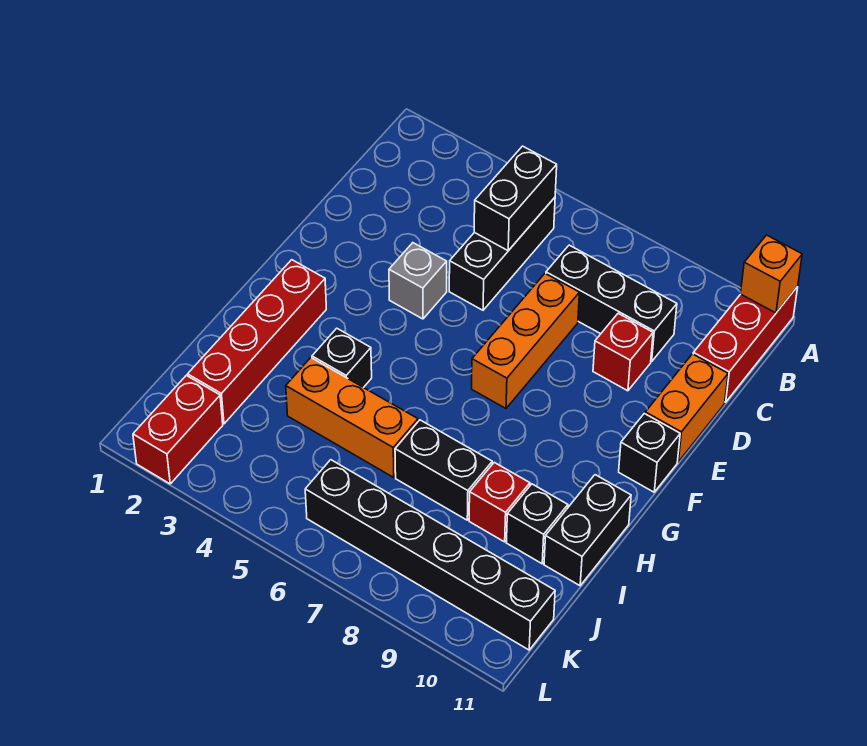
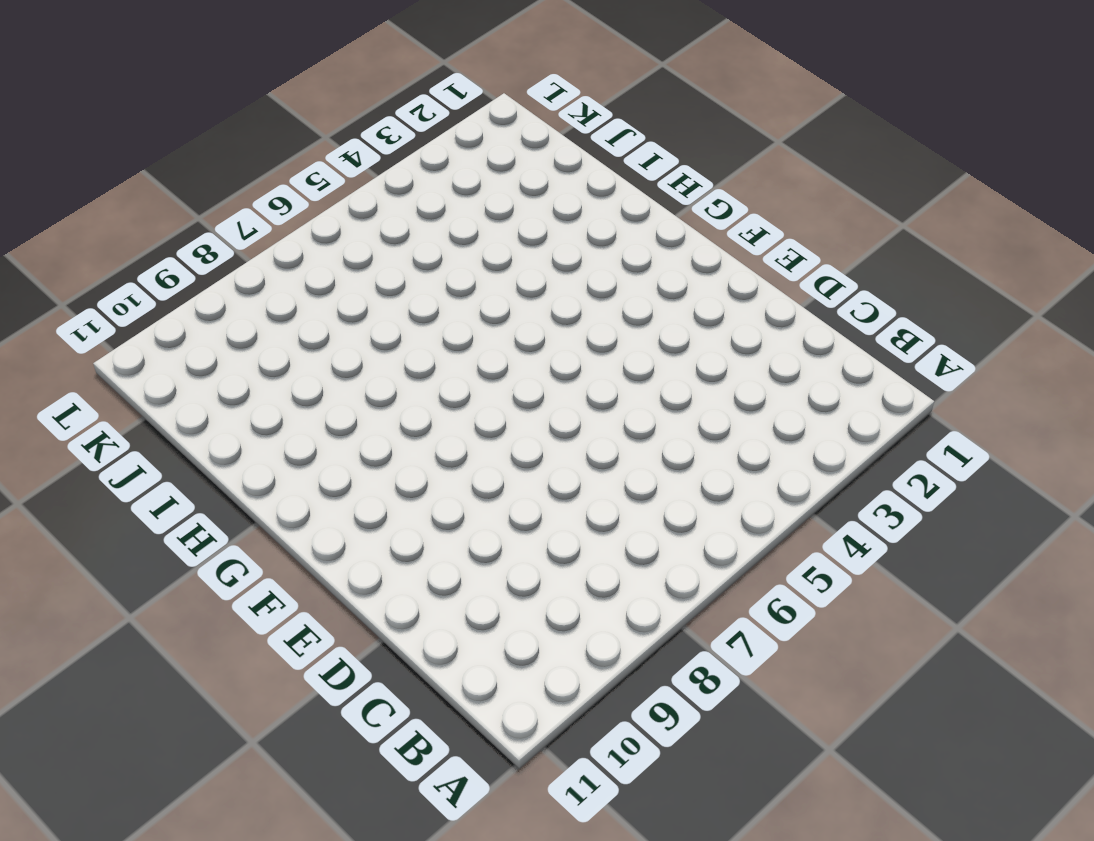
none -> red brick A11:C11 level 1
none -> black brick B5:D5 level 1
none -> black brick C7:C9 level 1

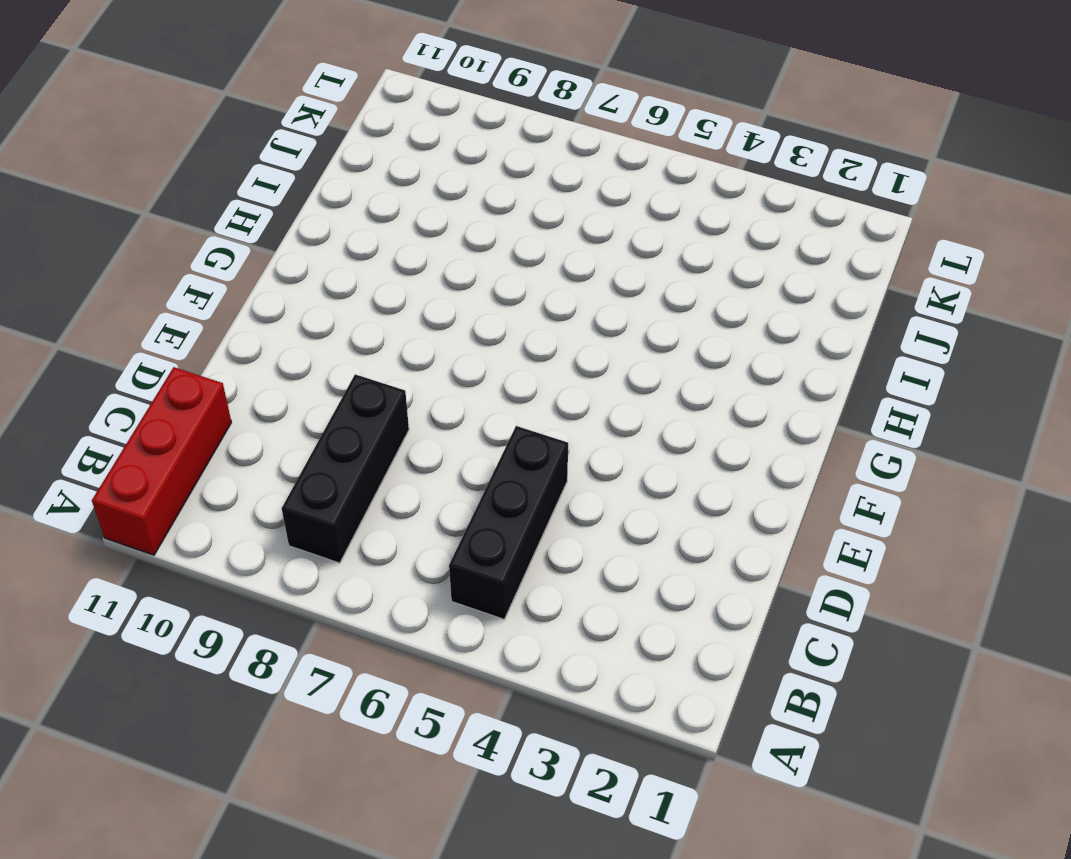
black brick B8:D8 level 1 -> black brick C7:C9 level 1
none -> orange brick D7:F7 level 1
none -> red brick D9 level 1
none -> orange brick D11:E11 level 1

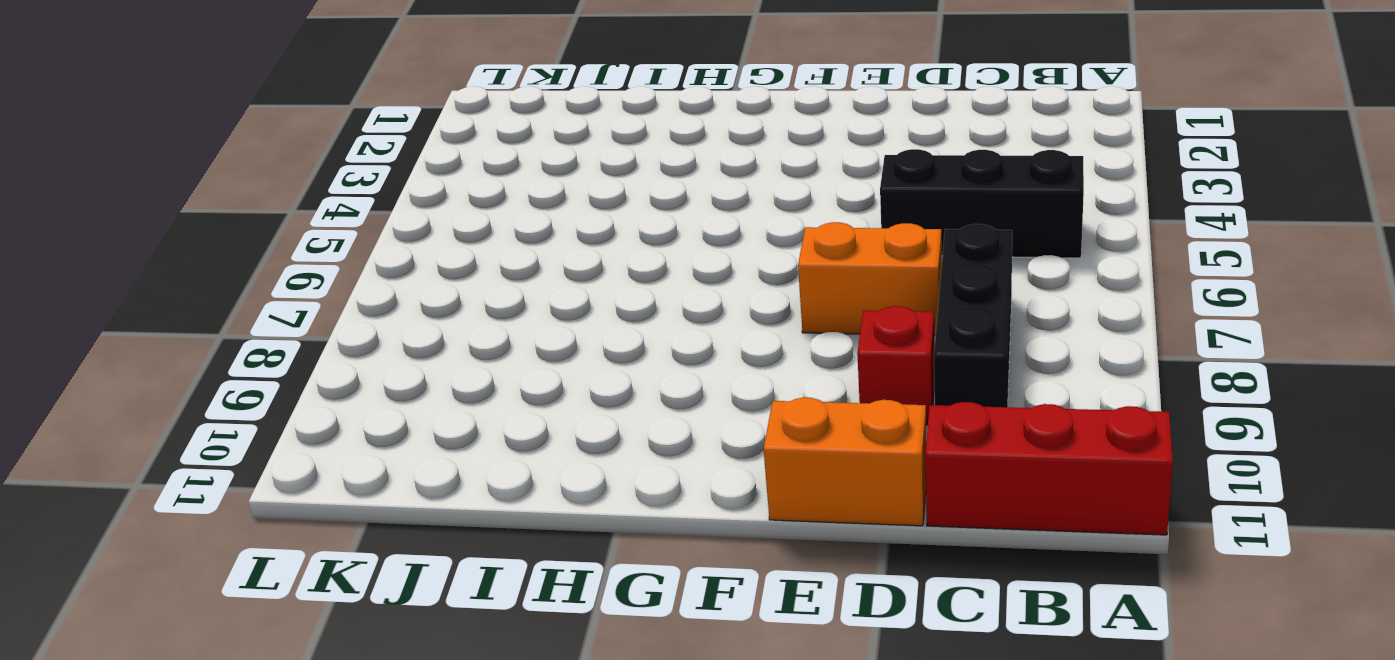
orange brick D7:E7 level 1 -> orange brick D7:F7 level 1
none -> grey brick E4 level 1
none -> black brick F11 level 1
none -> red brick G2:J2 level 1

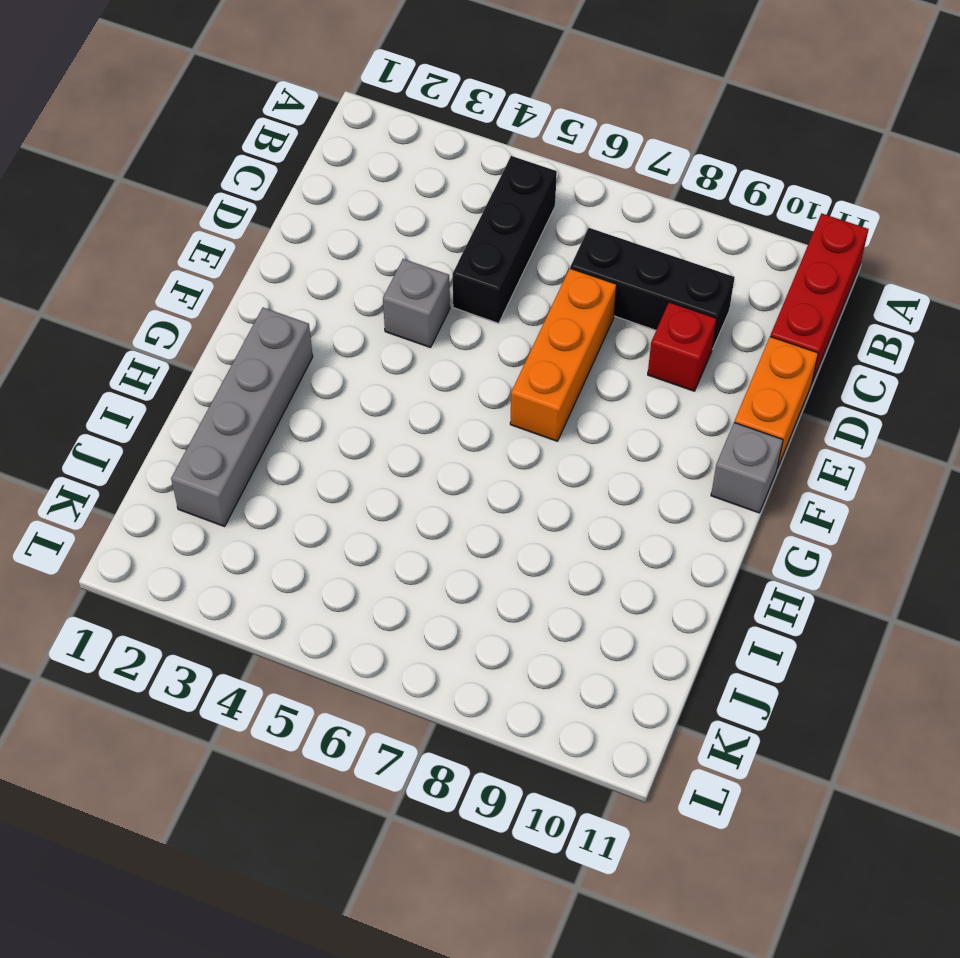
grey brick F11 level 1 -> black brick F11 level 1
grey brick G2:J2 level 1 -> red brick G2:J2 level 1
none -> black brick H4 level 1
none -> black brick H11:I11 level 1
none -> orange brick I4:I6 level 1

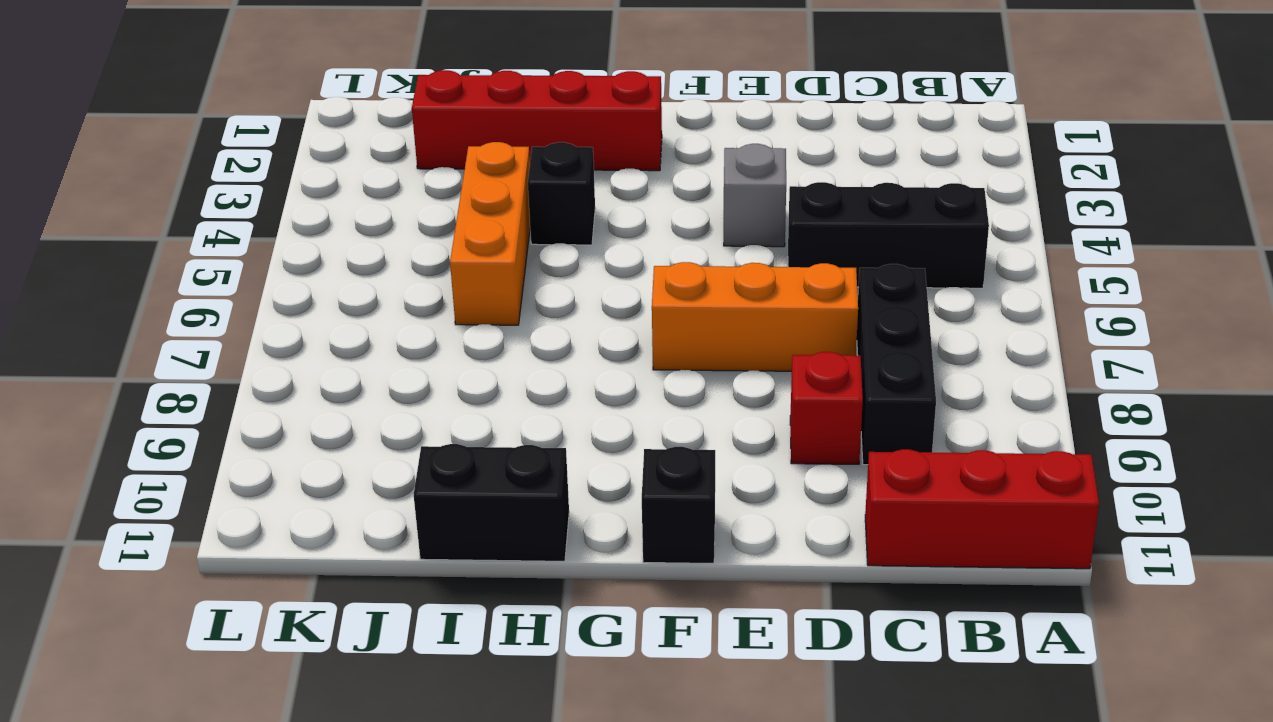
none -> orange brick D11:E11 level 1
none -> black brick I7:I8 level 1
none -> red brick I9 level 1

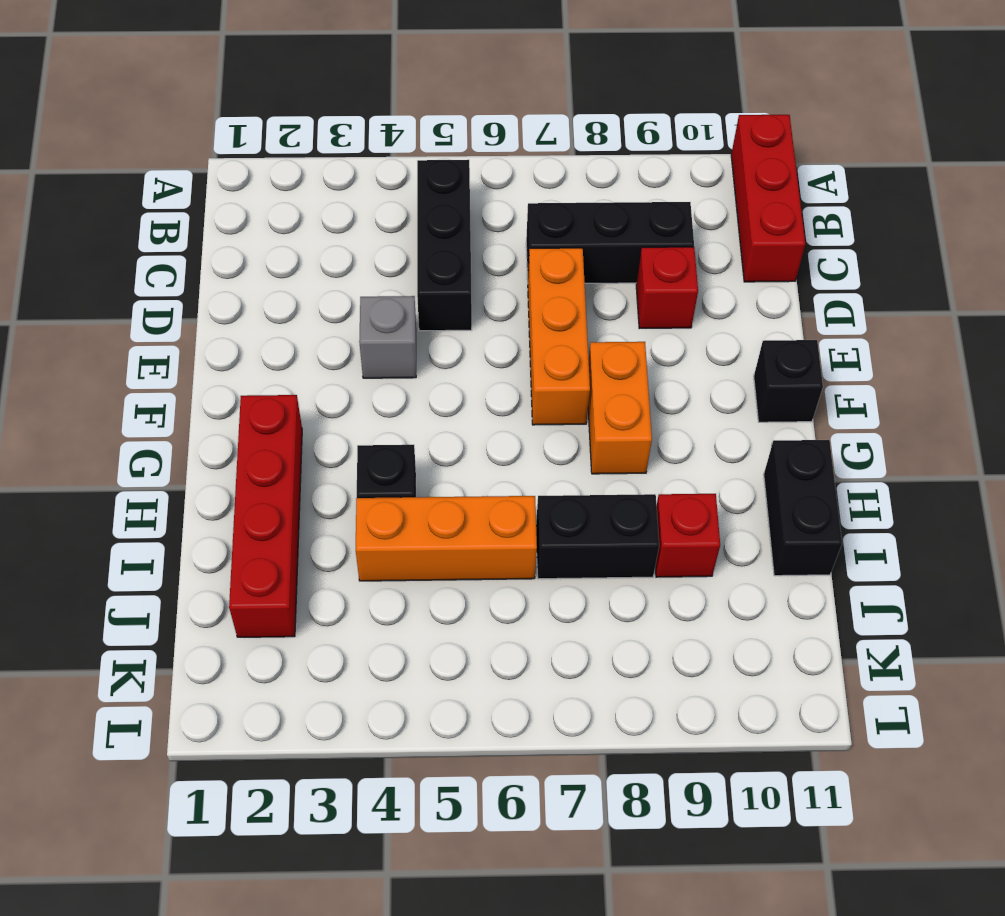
orange brick F8:G8 level 1 -> orange brick D11:E11 level 1
none -> black brick I10 level 1
none -> red brick K2:L2 level 1
none -> black brick K6:K11 level 1

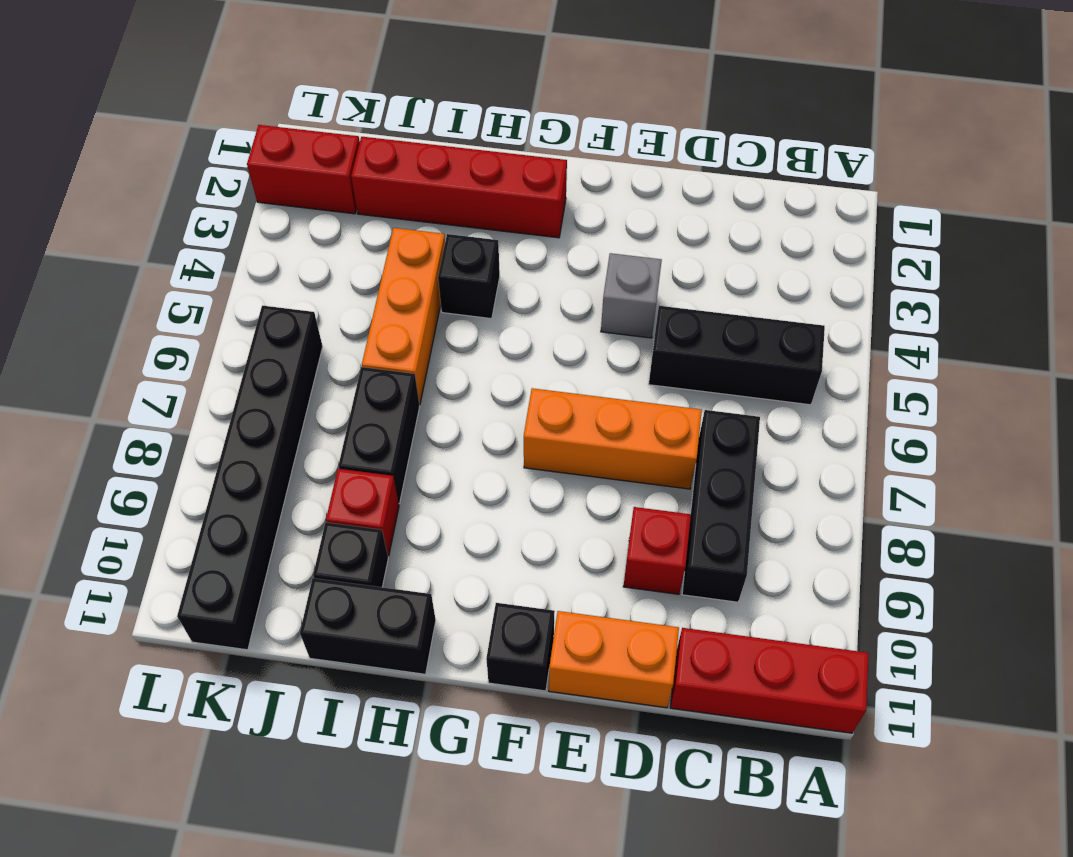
none -> orange brick A11 level 2
none -> black brick B5:C5 level 2

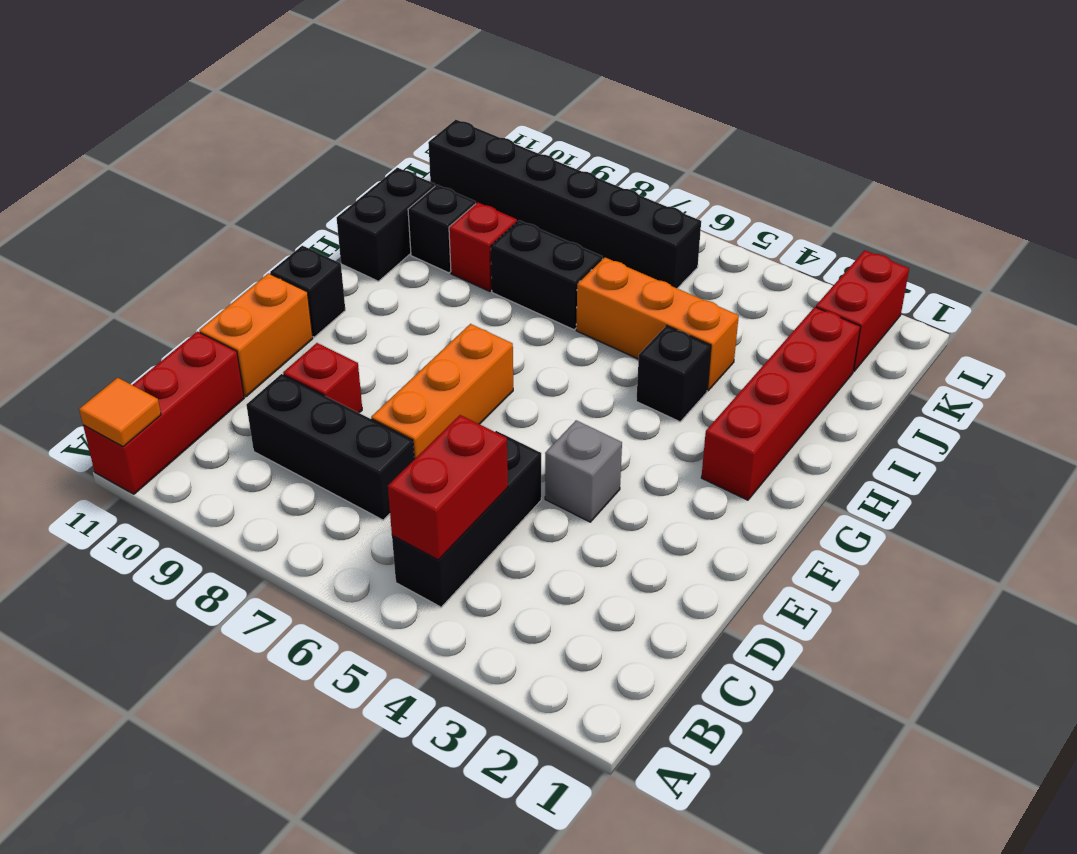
orange tile A11 level 2 -> orange brick A11 level 2
red brick B5:C5 level 2 -> black brick B5:C5 level 2

